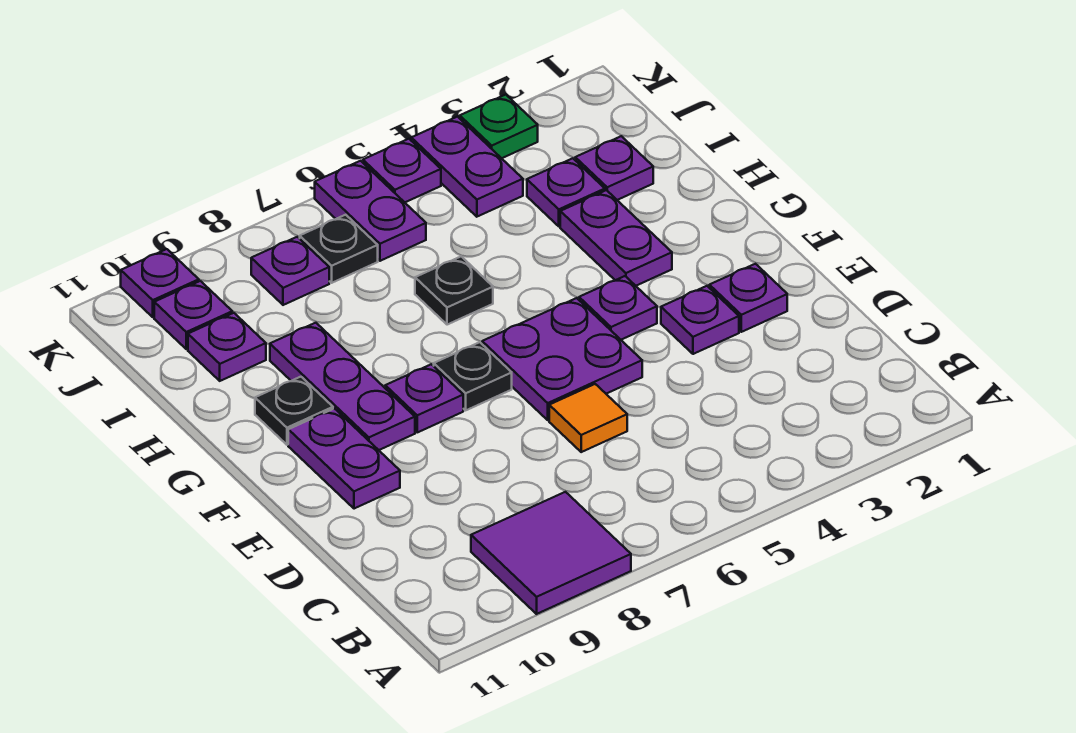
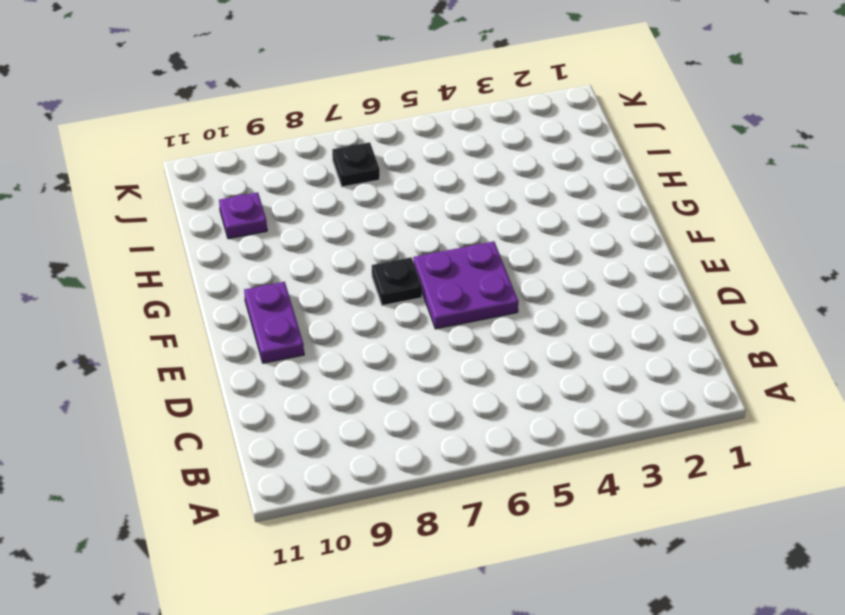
none -> purple tile A8:B9 level 1
none -> orange tile D6 level 1
none -> purple plate E2 level 1

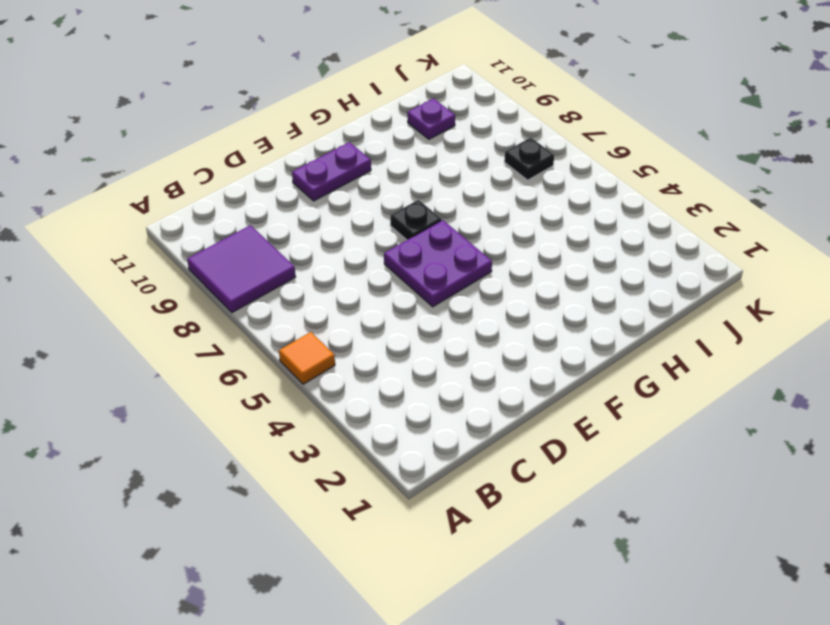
orange tile A5 level 1 -> orange tile D6 level 1
none -> purple plate E2 level 1
none -> purple plate E3 level 1
none -> purple plate F4 level 1

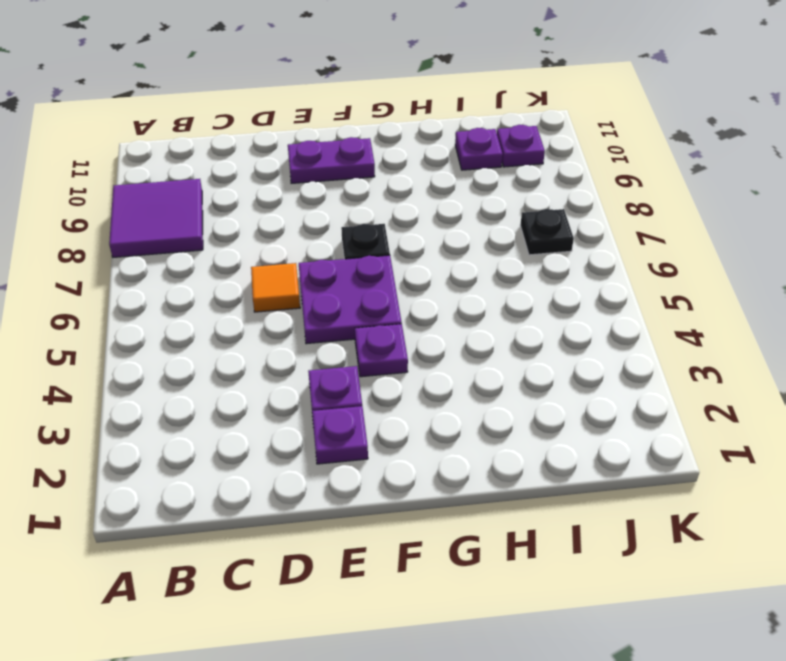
none -> purple plate F8 level 1
none -> purple plate F9:H9 level 1
none -> purple plate G3:H3 level 1

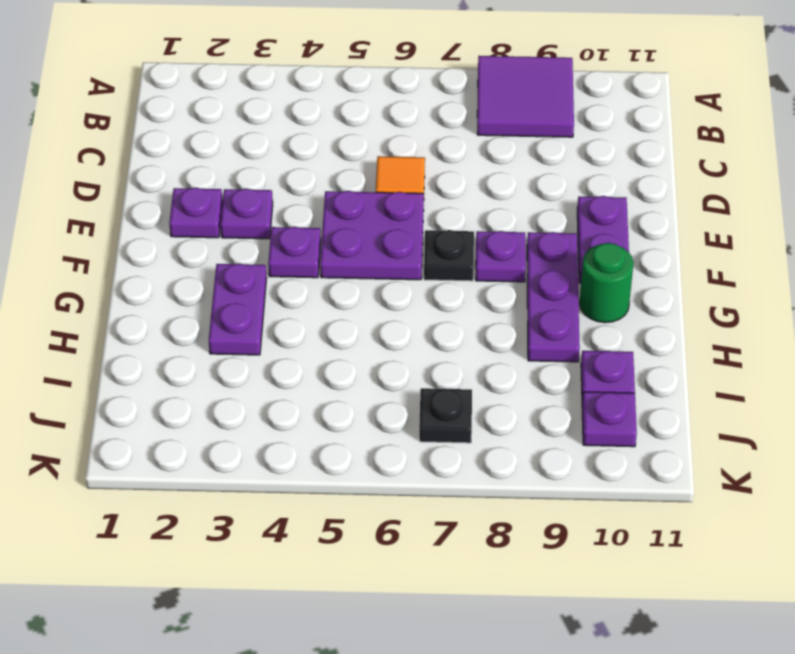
green round brick G10 level 1 -> black plate G10 level 1
none -> black plate H6 level 1
none -> purple plate I2 level 1
none -> purple plate I3 level 1

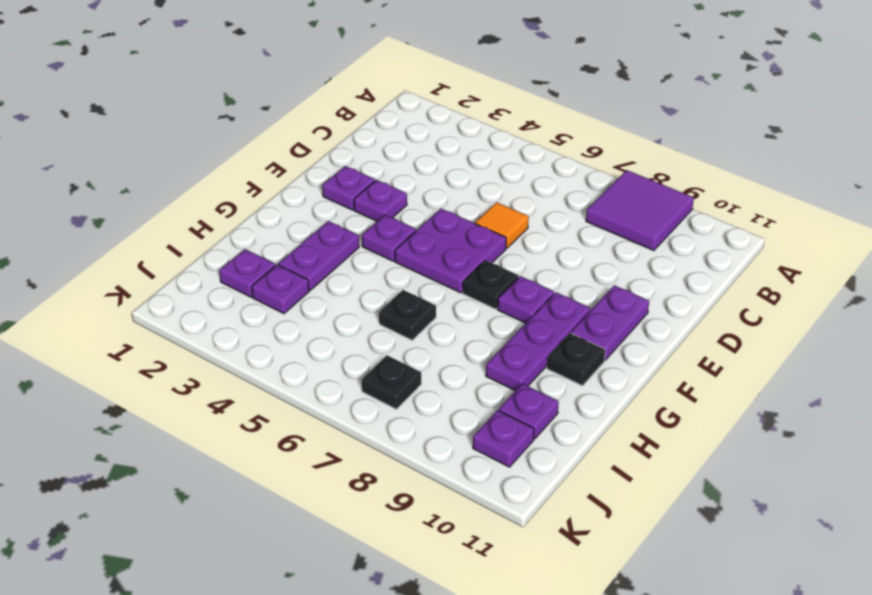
none -> purple plate J4:K4 level 1
none -> purple plate J6:K6 level 1
none -> purple plate J8 level 1

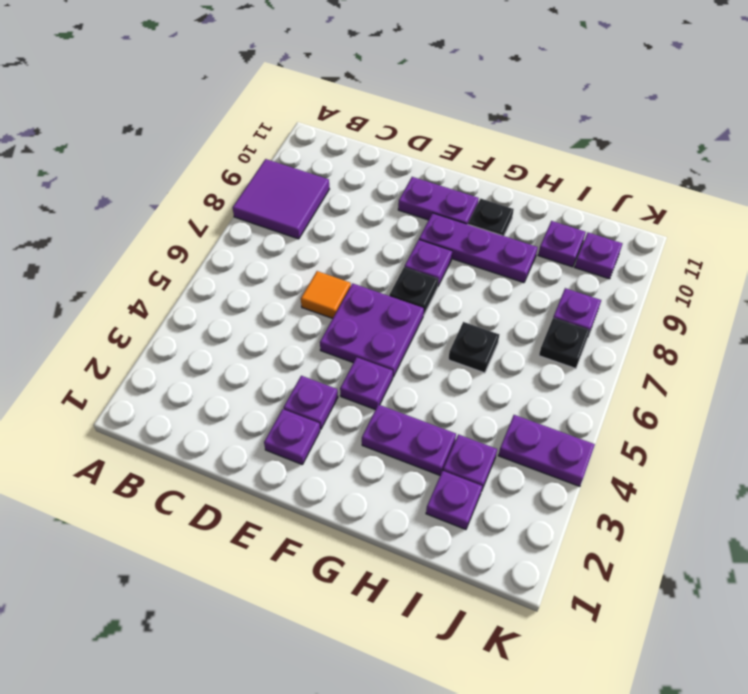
none -> purple plate J6:K6 level 1
none -> green plate K3 level 1
none -> purple plate K5 level 1

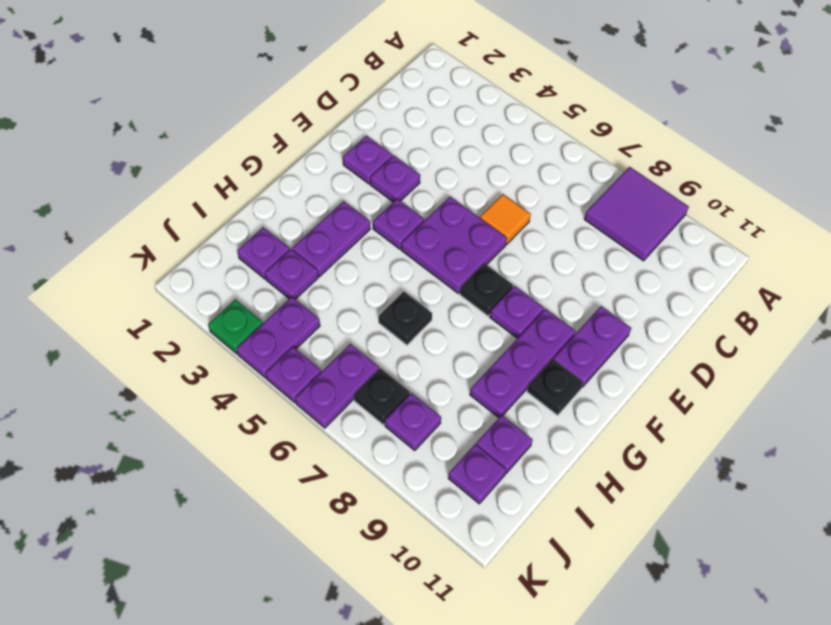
none -> purple plate K10 level 1

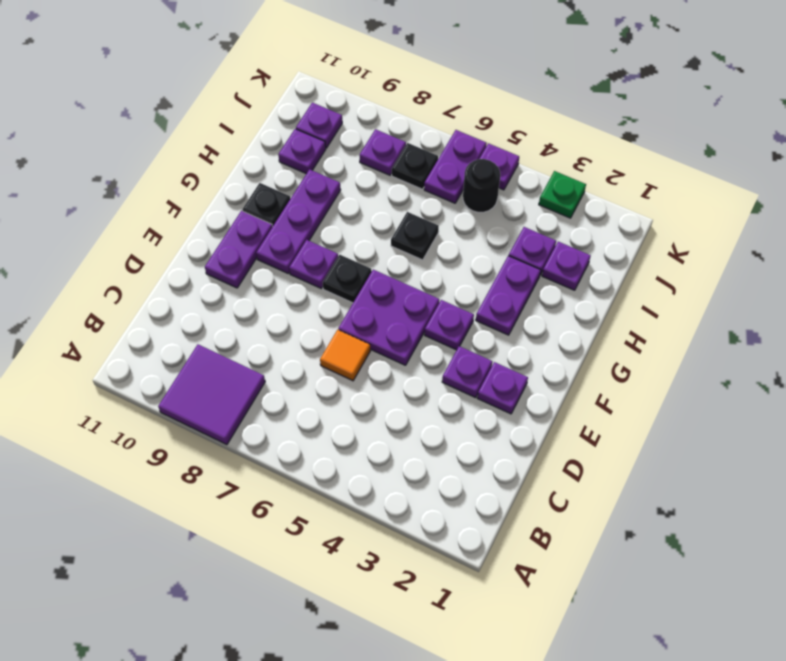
black round brick J5 level 1 -> none
none -> purple plate J4:K4 level 1
none -> purple plate K10 level 1

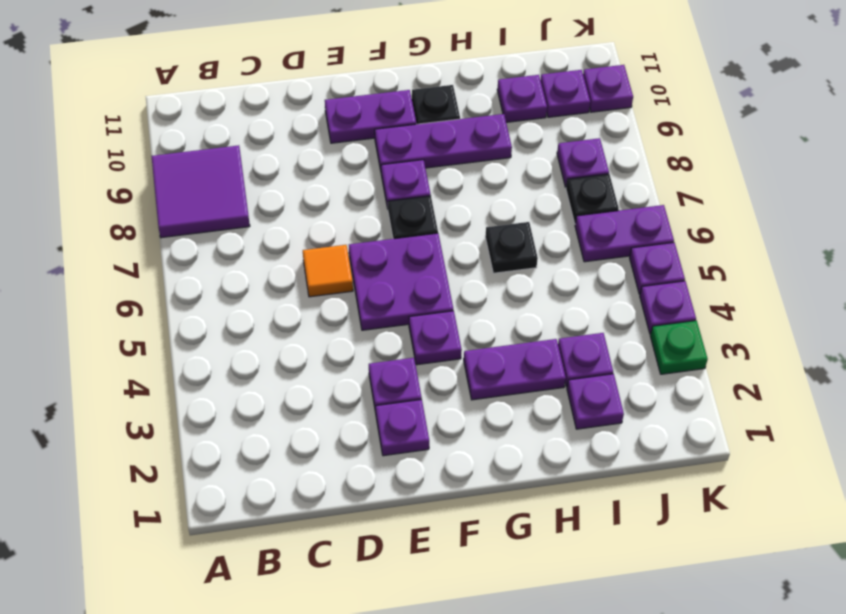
purple plate K4 level 1 -> purple plate J4:K4 level 1

